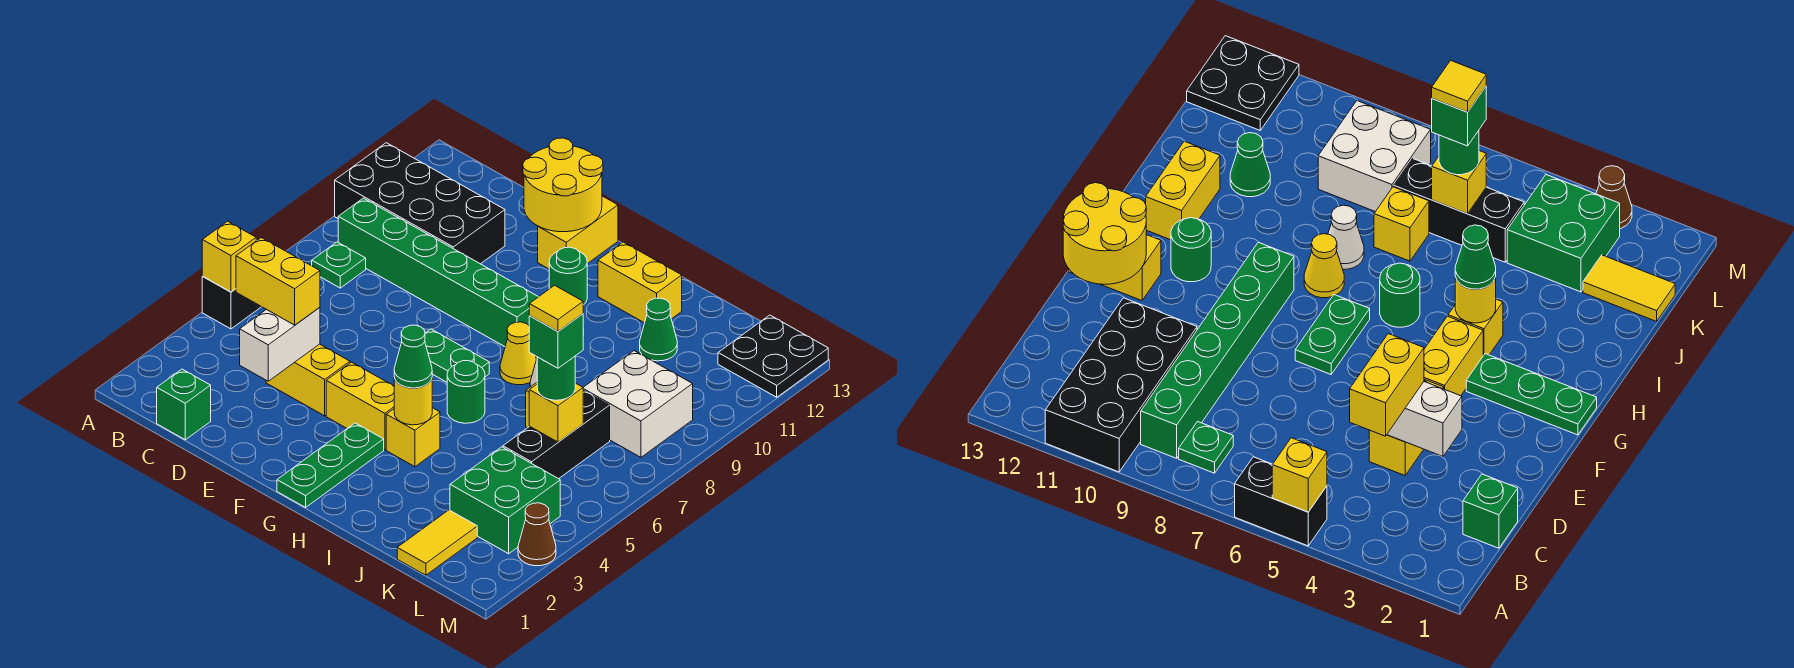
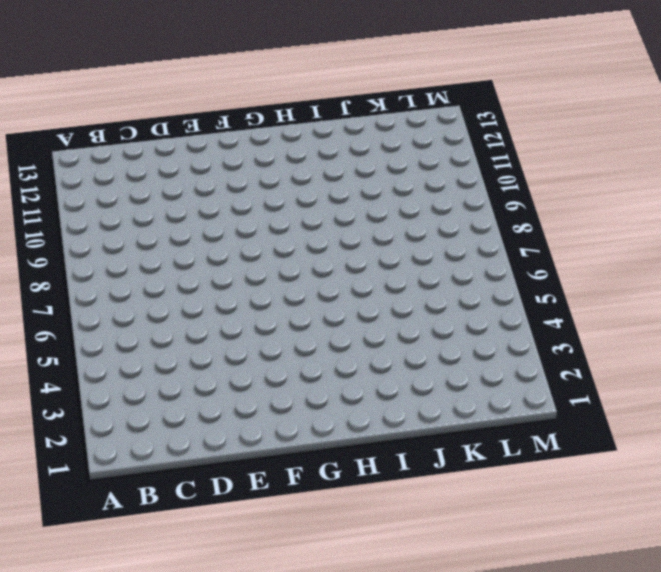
none -> black brick A5:A6 level 1
none -> black brick A10:D11 level 1
none -> green plate B8 level 1
none -> green brick B9:G9 level 1

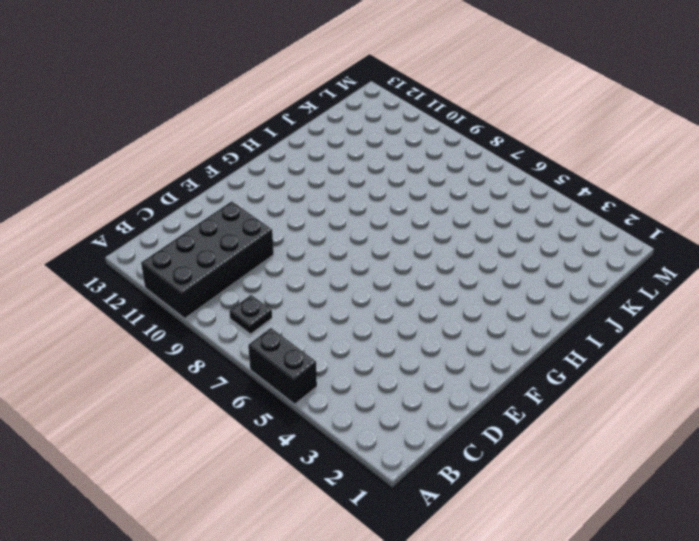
black plate B8 level 1 -> green plate B8 level 1
none -> green brick B9:G9 level 1
none -> green brick C1 level 1
none -> yellow brick D4:E4 level 1
none -> yellow brick F4:G4 level 1

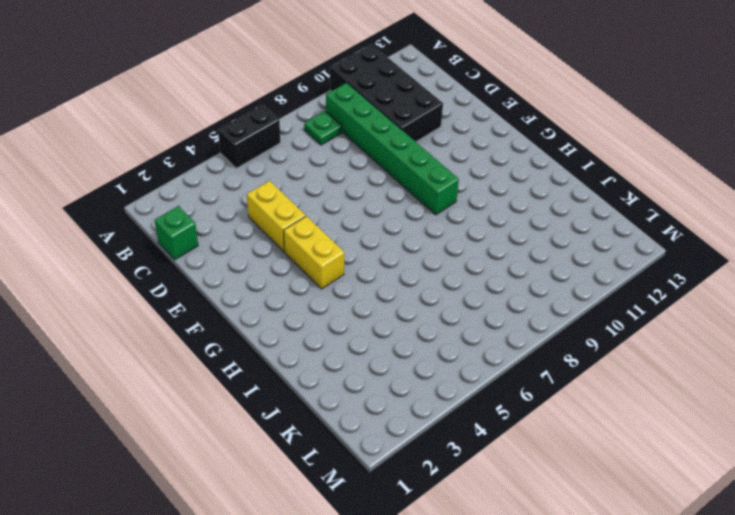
none -> green plate F7:G7 level 1
none -> yellow brick F12:F13 level 1
none -> green plate G1:G3 level 1
none -> green round brick G11 level 1

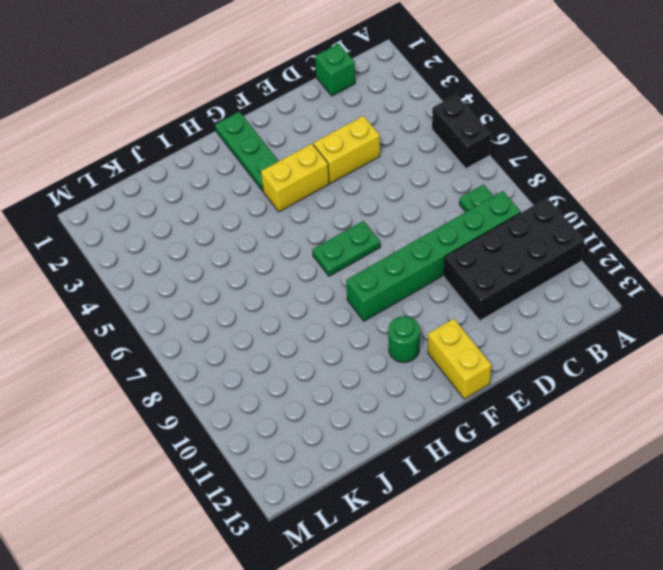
none -> yellow brick H4 level 1
none -> green round brick H6 level 1
none -> yellow cone H8 level 1
none -> yellow brick H12:I12 level 1

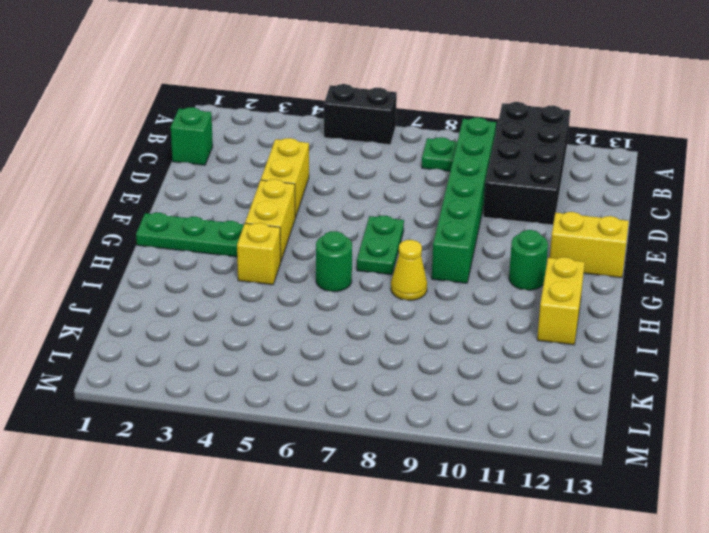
none -> white cone I8 level 1
none -> yellow brick J7 level 1
none -> green cone J11 level 1
none -> yellow tile K1:K2 level 1

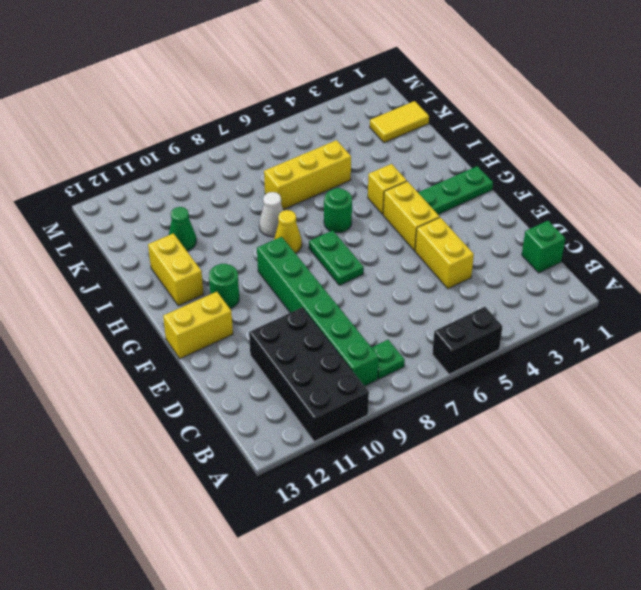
yellow brick J5:J7 level 1 -> yellow brick J7 level 1
none -> green brick K3:L4 level 1
none -> black brick K5:K7 level 1
none -> white brick K8:L9 level 1
none -> black plate L12:M13 level 1

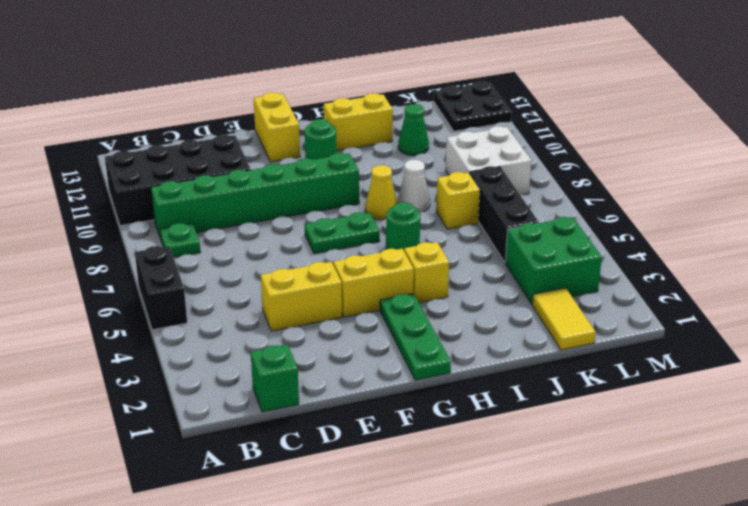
none -> brown cone M3 level 1
none -> yellow brick A5 level 2
none -> white brick D3:D4 level 2
none -> yellow round brick E12:F13 level 2

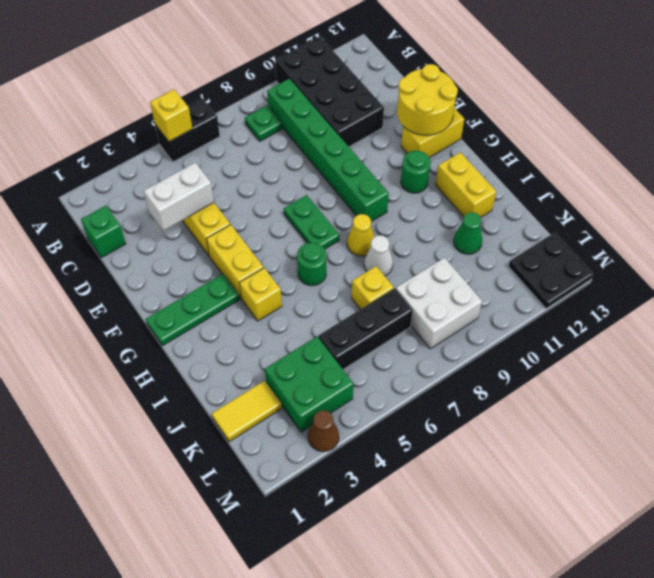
none -> yellow round brick H4 level 2
none -> yellow brick K6 level 2
none -> yellow brick C4:D4 level 3
none -> green cone H4 level 3

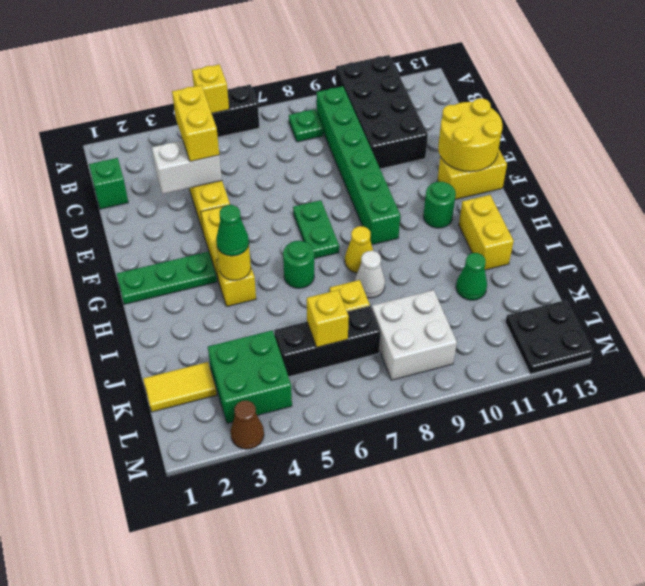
none -> green round brick K6 level 3
none -> green brick K6 level 4
none -> yellow tile K6 level 5

